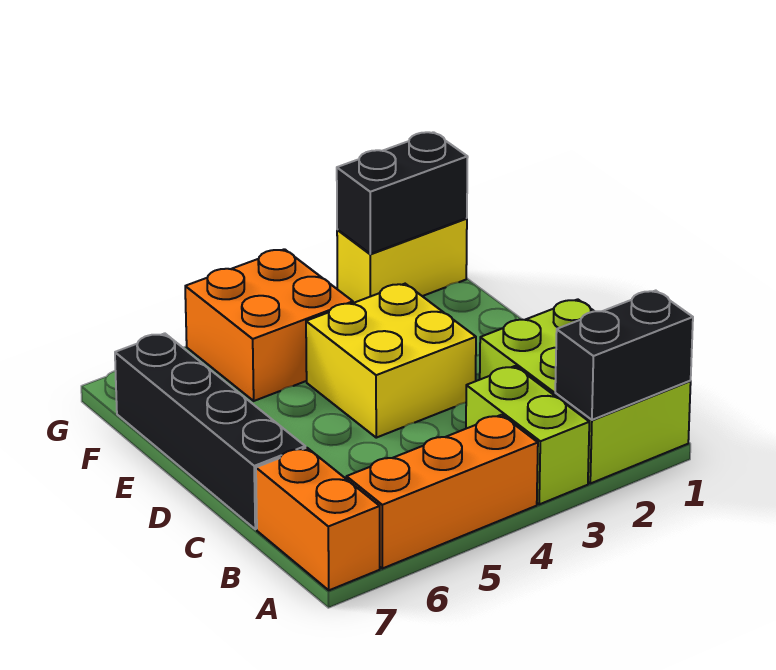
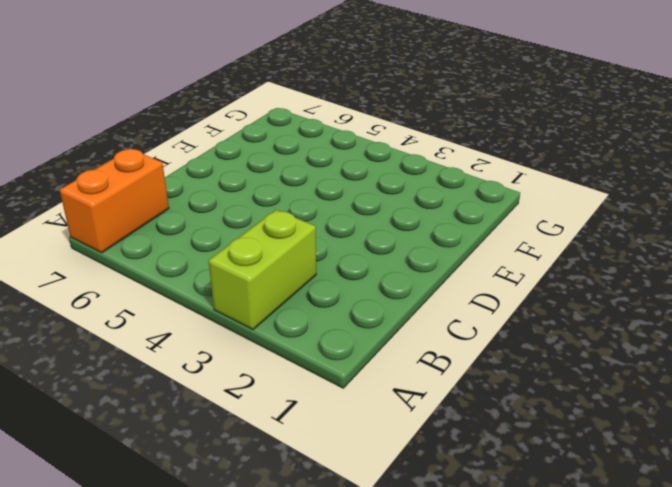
none -> lime brick A1:C2 level 1
none -> orange brick A4:A6 level 1

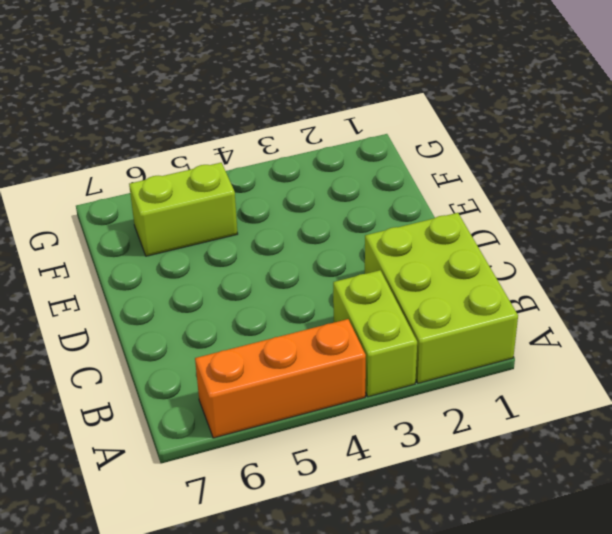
lime brick F5:F6 level 1 -> orange brick F4:G5 level 1
none -> orange brick A7:B7 level 1
none -> black brick C7:F7 level 1

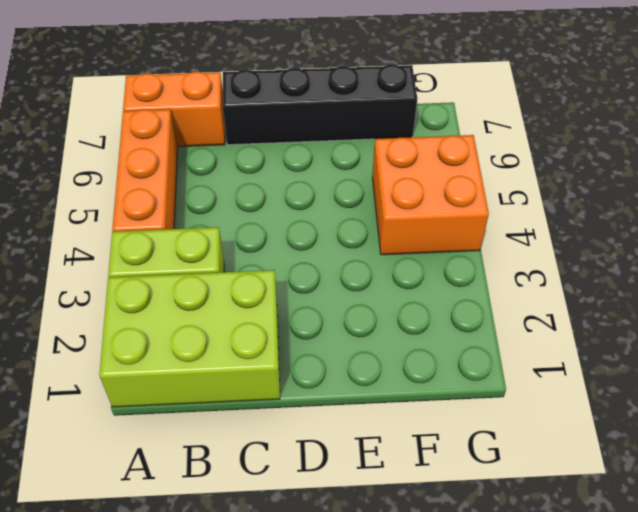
none -> yellow brick D3:E4 level 1
none -> yellow brick G1:G2 level 1

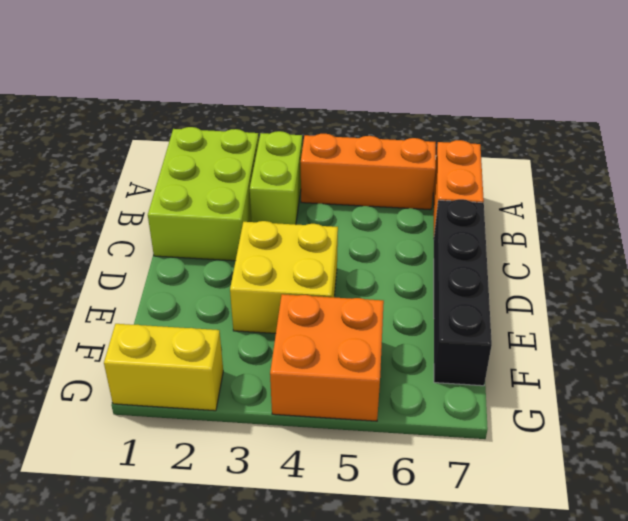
none -> black brick A1:A2 level 2
none -> black brick G1:G2 level 2

